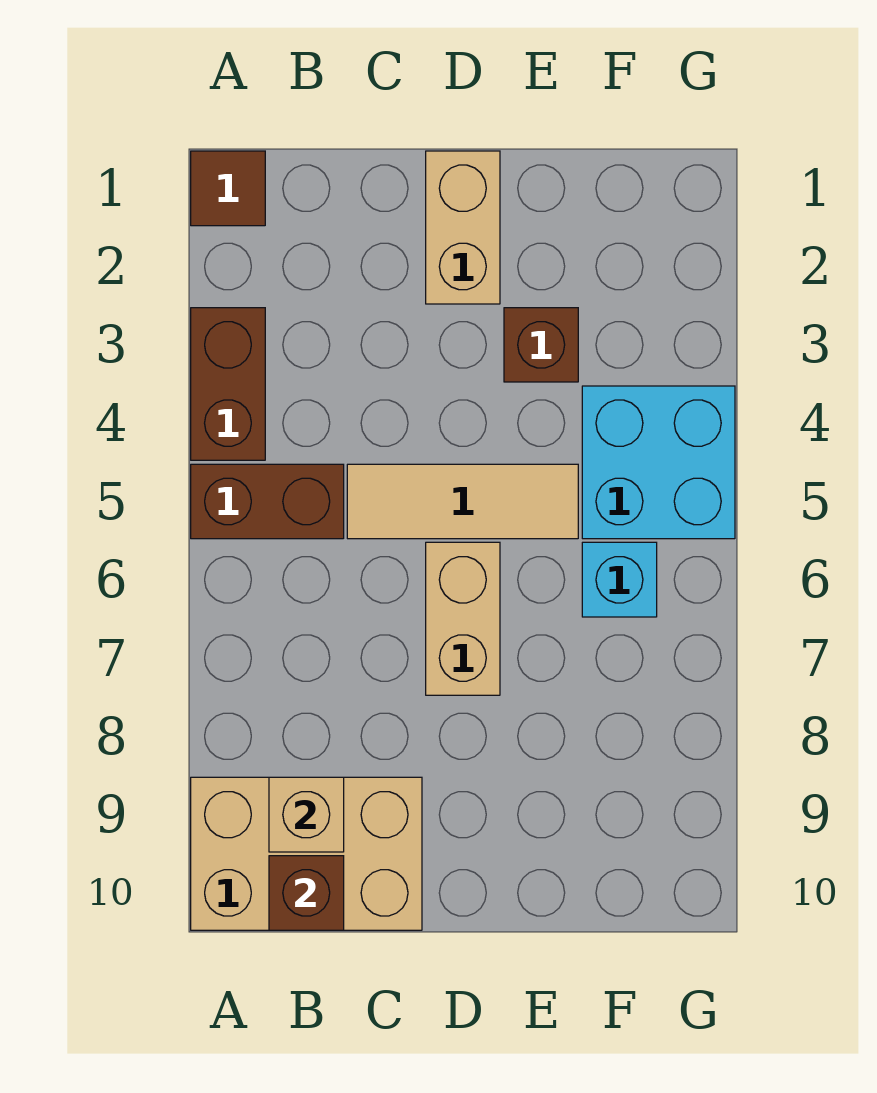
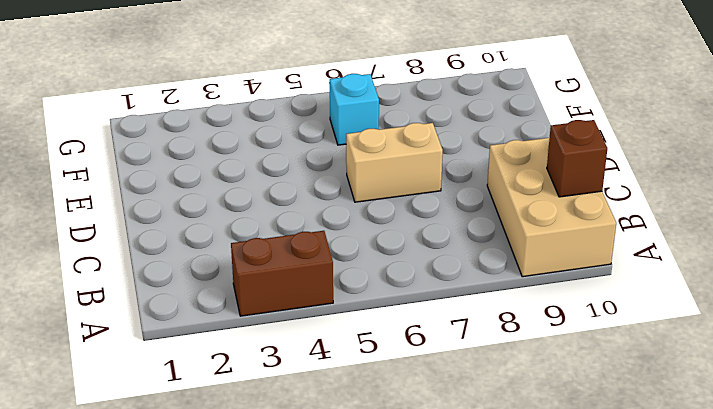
none -> brown tile A1 level 1
none -> brown brick A5:B5 level 1
none -> tan tile C5:E5 level 1

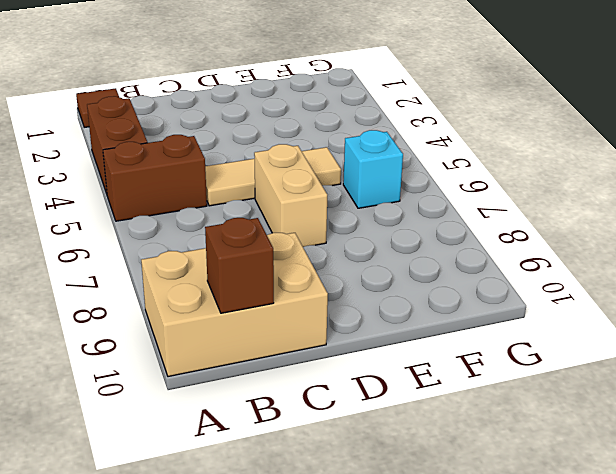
none -> tan brick D1:D2 level 1
none -> brown brick E3 level 1
none -> cyan brick F4:G5 level 1

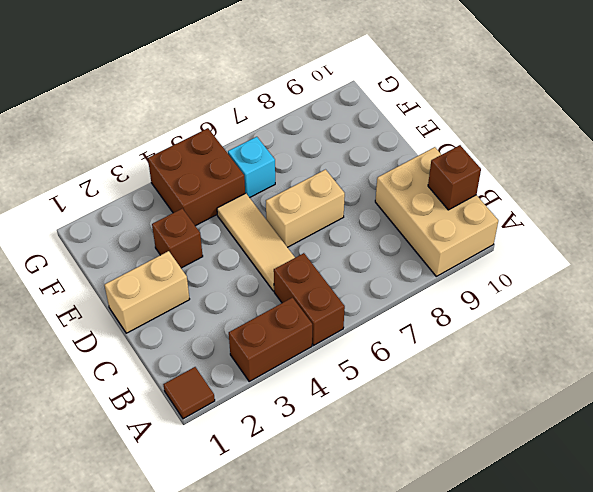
brown brick F4:G5 level 1 -> cyan brick F4:G5 level 1
none -> tan brick B9 level 2

